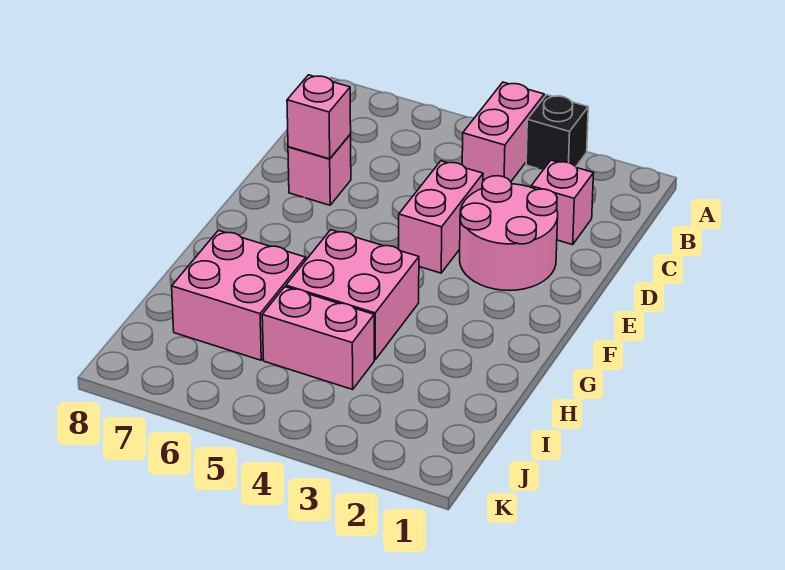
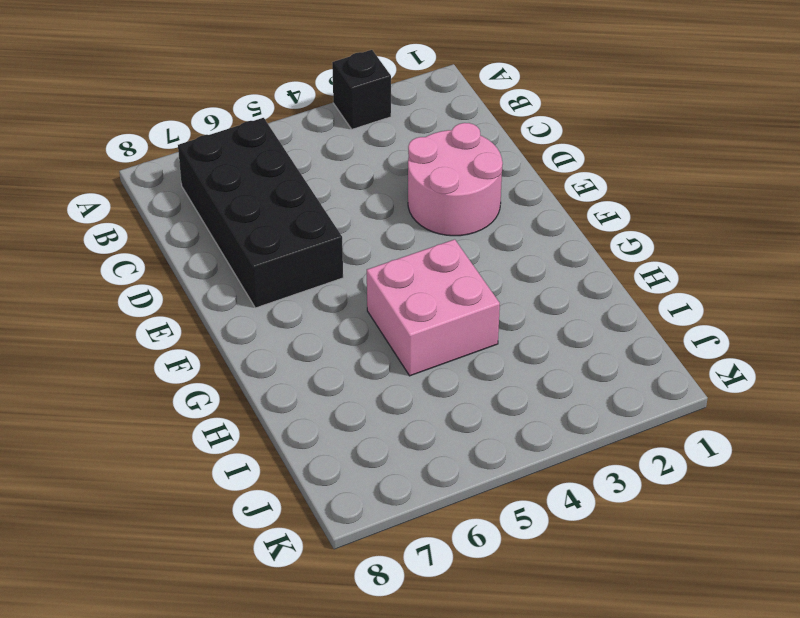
black brick B6:E7 level 1 -> pink brick D7 level 1
none -> pink brick A4:B4 level 1
none -> pink brick C2 level 1

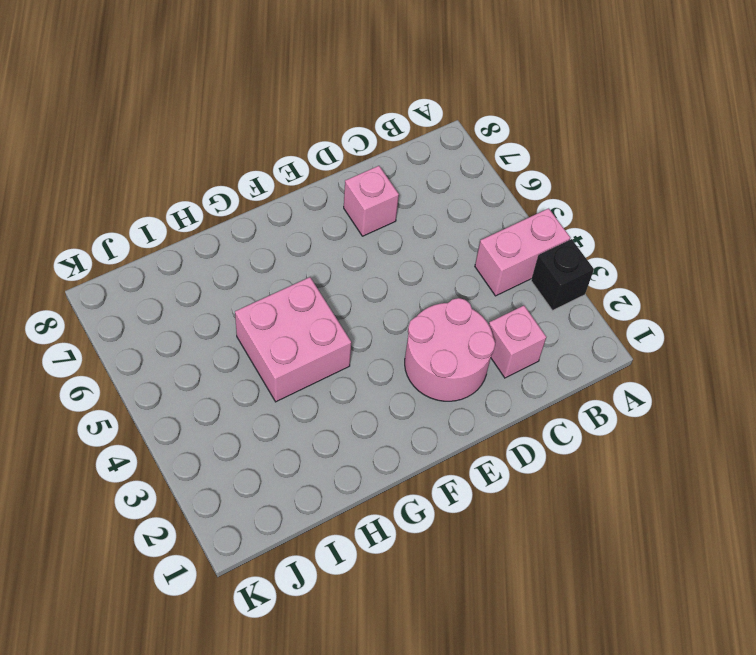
none -> pink brick D4:E4 level 1
none -> pink brick H6:I7 level 1

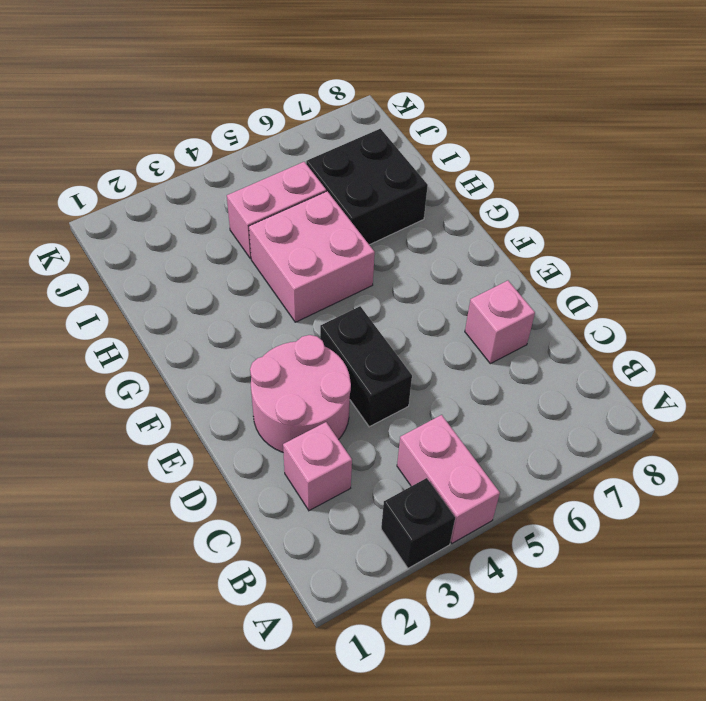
black brick D4:E4 level 1 -> pink brick D4:E4 level 1
black brick H6:I7 level 1 -> pink brick H6:I7 level 1
none -> pink brick D7 level 2

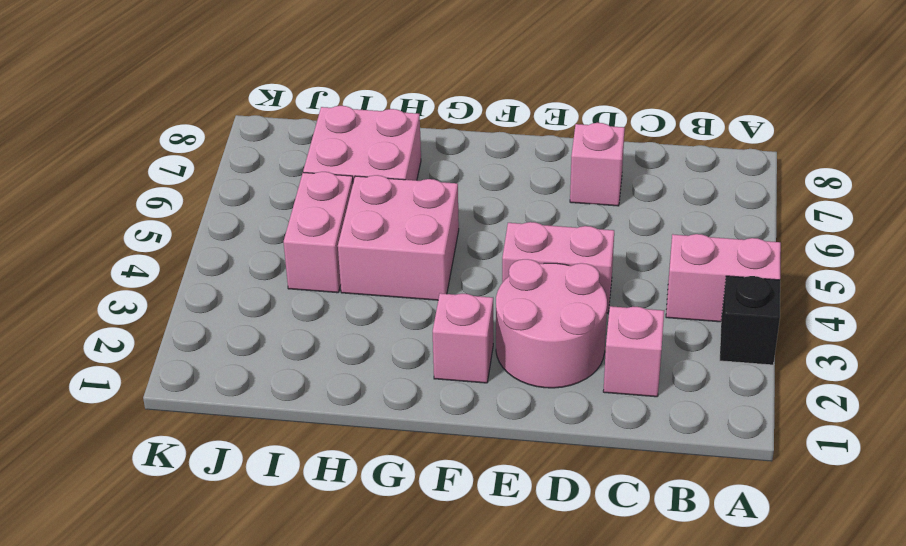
pink brick F2 level 1 -> pink brick D7 level 2

